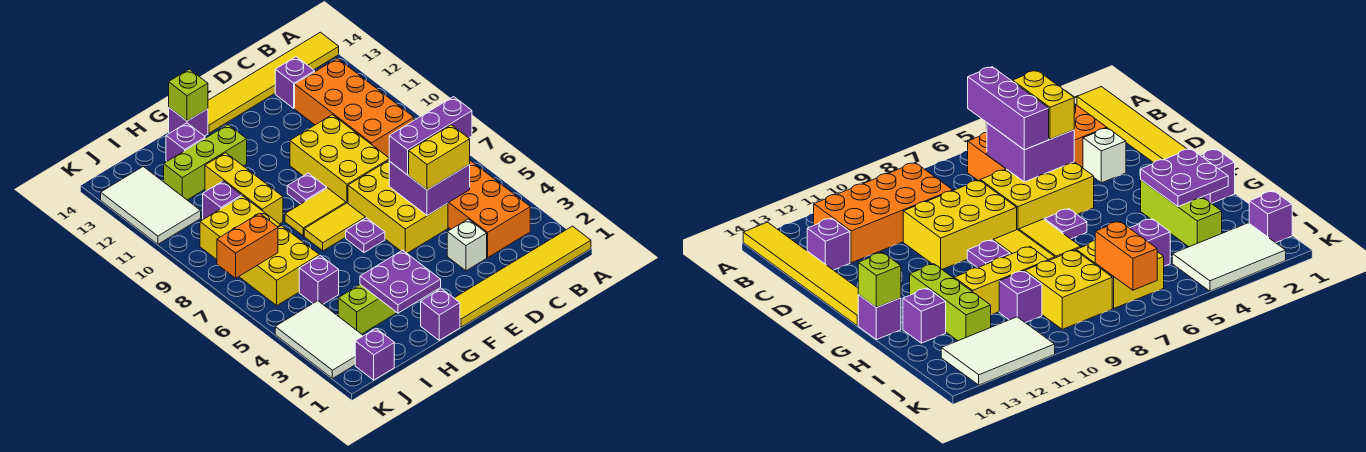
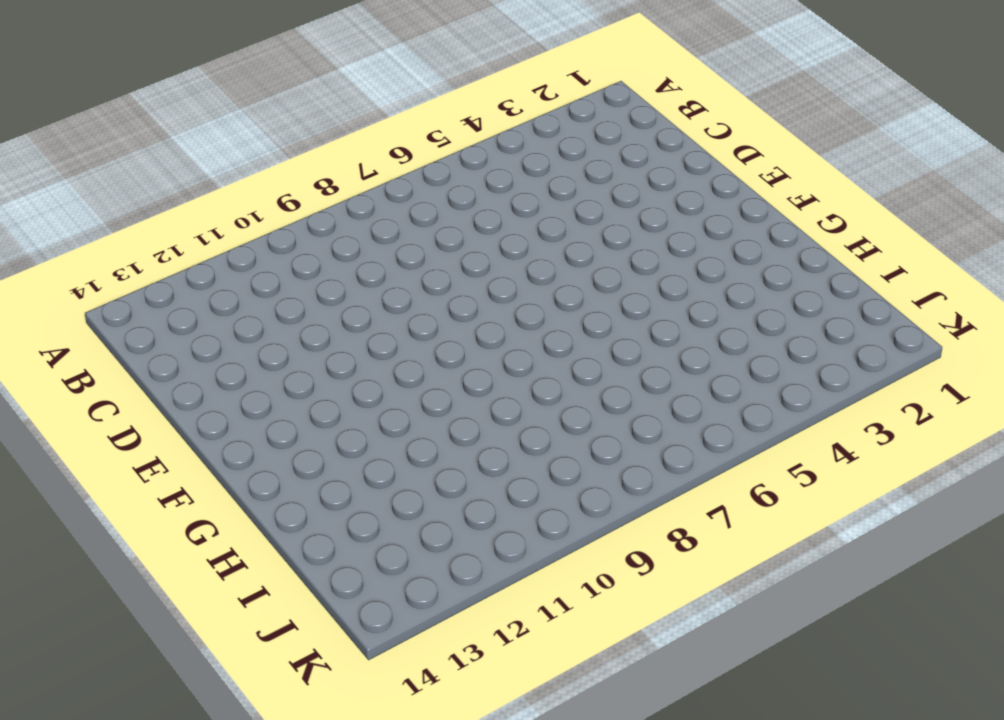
none -> yellow tile A1:F1 level 1
none -> yellow tile A14:F14 level 1
none -> orange brick B3:C6 level 1
none -> orange brick B9:C12 level 1

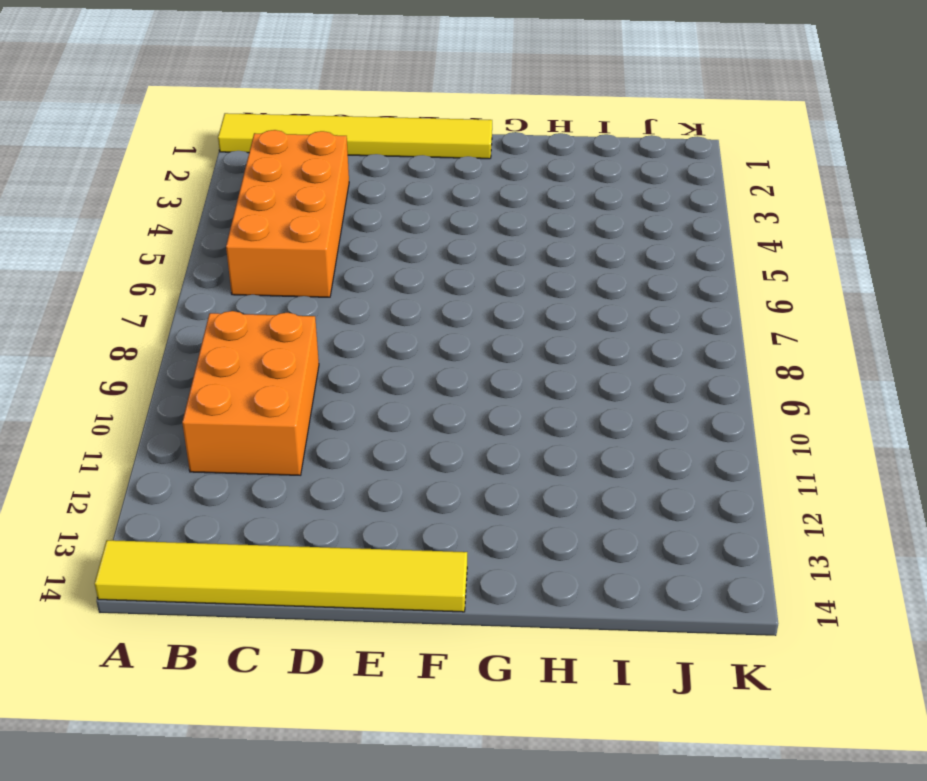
orange brick B9:C11 level 1 -> orange brick B9:C12 level 1
none -> purple brick C13 level 1
none -> white brick D3 level 1
none -> yellow brick D5:E7 level 1
none -> yellow brick D8:E10 level 1

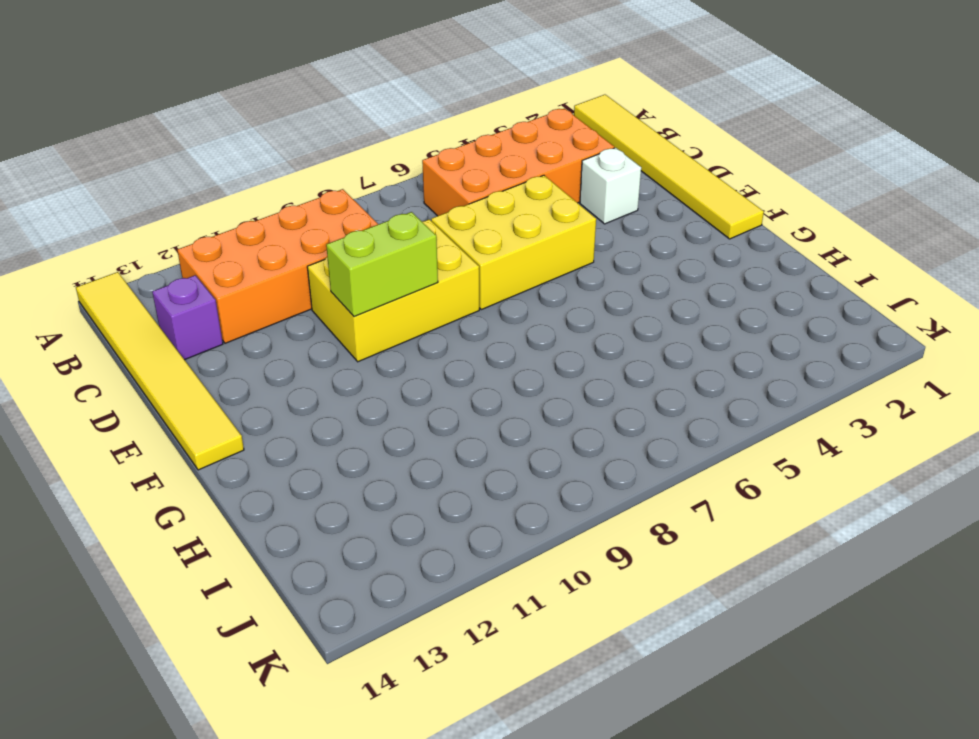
lime brick E9:E10 level 2 -> none
none -> purple plate F6 level 1
none -> yellow tile F7:G7 level 1
none -> yellow tile F8:G8 level 1
none -> purple plate F9 level 1

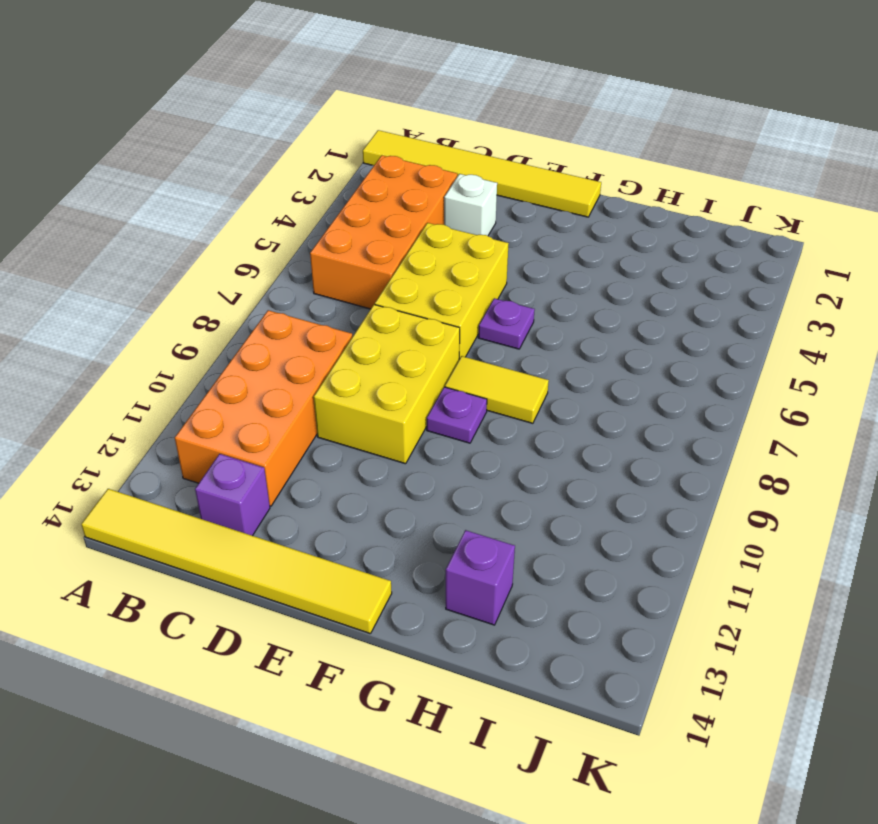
none -> yellow tile F7:G7 level 1
none -> purple brick G1 level 1
none -> lime brick G3:I3 level 1
none -> lime brick G12:I12 level 1

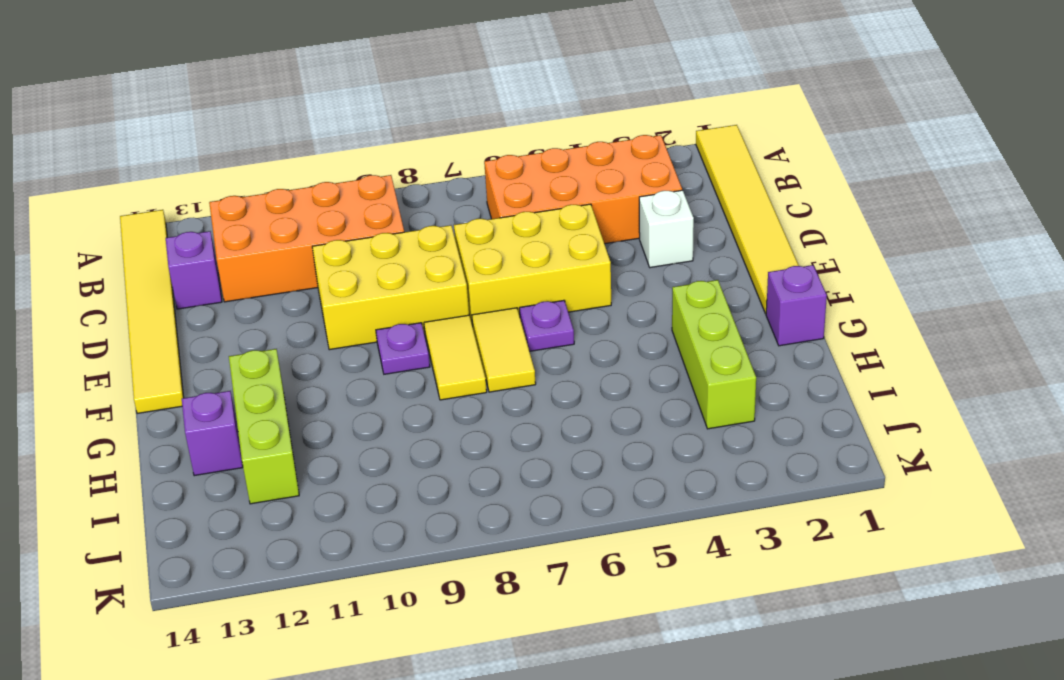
none -> purple brick G14 level 1
none -> yellow brick H9:H11 level 1
none -> purple brick I5 level 1
none -> yellow brick I6:J7 level 1

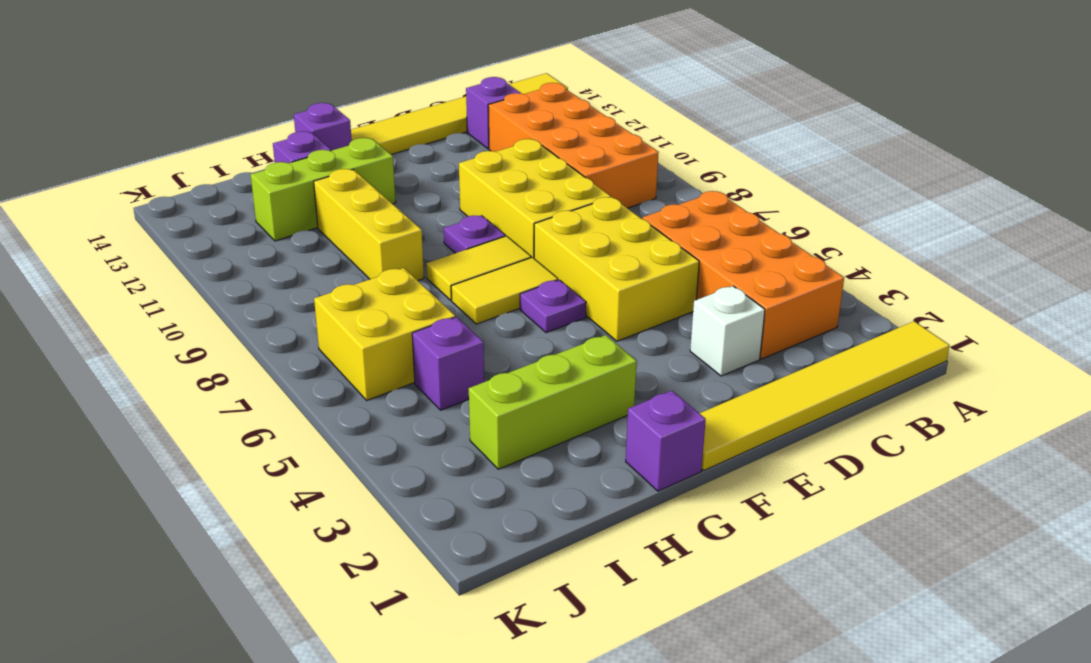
none -> yellow brick I8:J9 level 1
none -> purple brick I10 level 1
none -> purple brick J1 level 1
none -> white tile J2:K4 level 1

